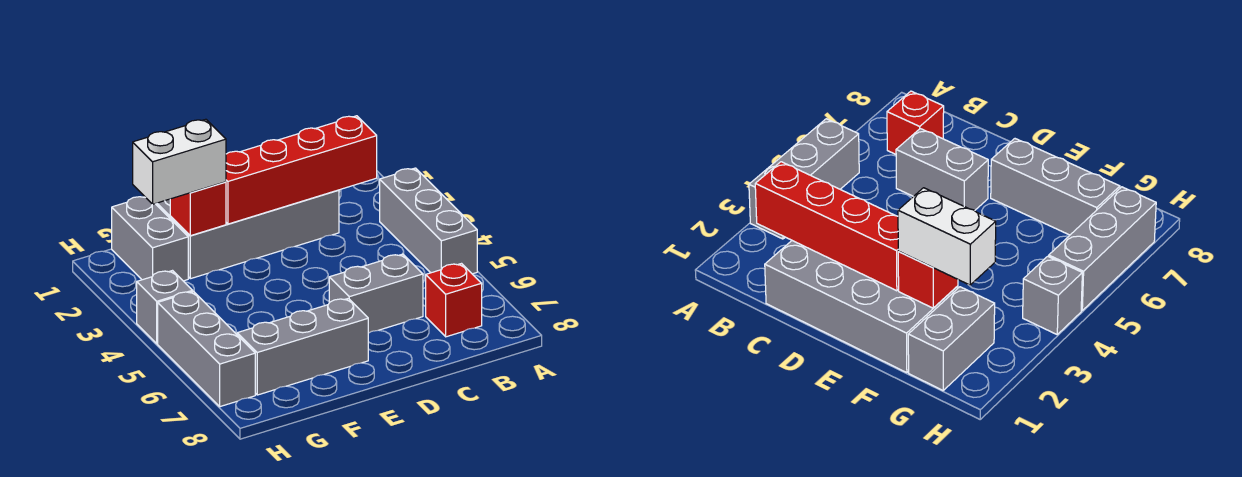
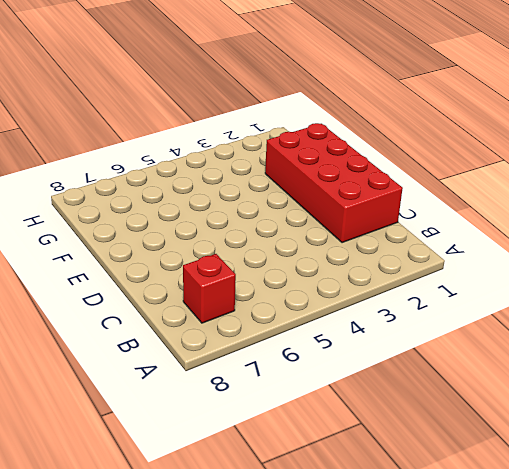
red brick C1:F2 level 1 -> grey brick C1:F2 level 1
none -> grey brick A3:A5 level 1
none -> grey brick C6:D6 level 1

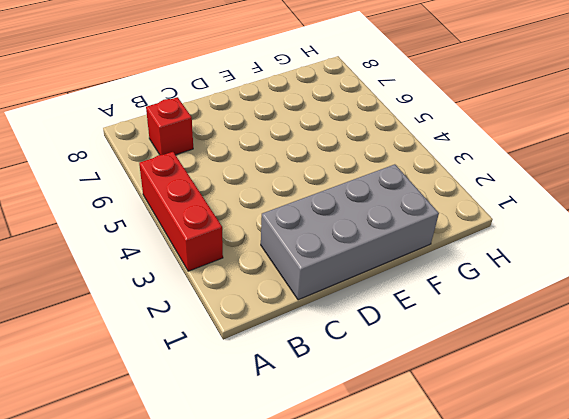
red brick A3:A5 level 1 -> grey brick A3:A5 level 1
none -> grey brick C6:D6 level 1
none -> grey brick E7:G7 level 1

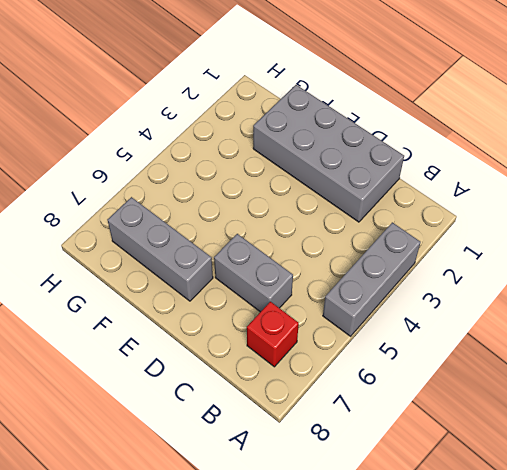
none -> grey brick G1:G2 level 1
none -> grey brick H4 level 1

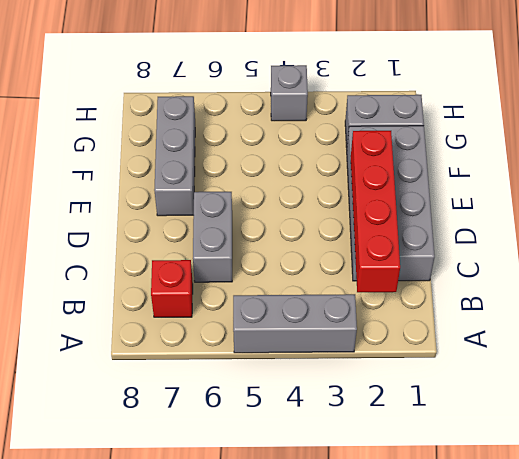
none -> grey brick H5:H7 level 1
none -> red brick F2 level 2

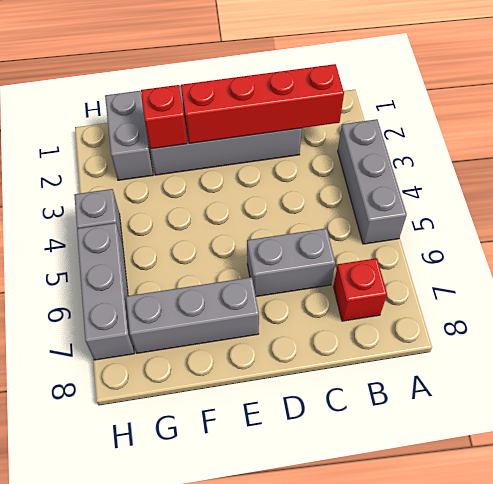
none -> white brick F2:G2 level 3

